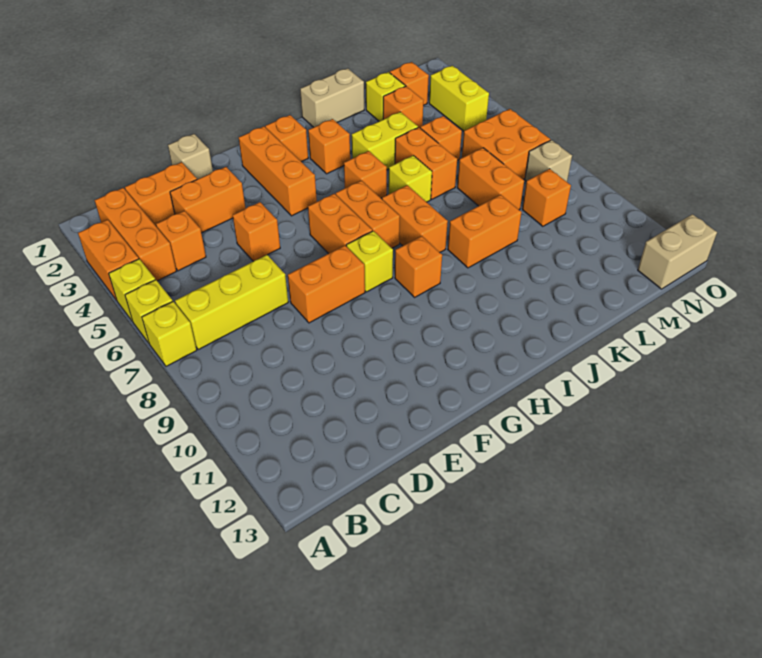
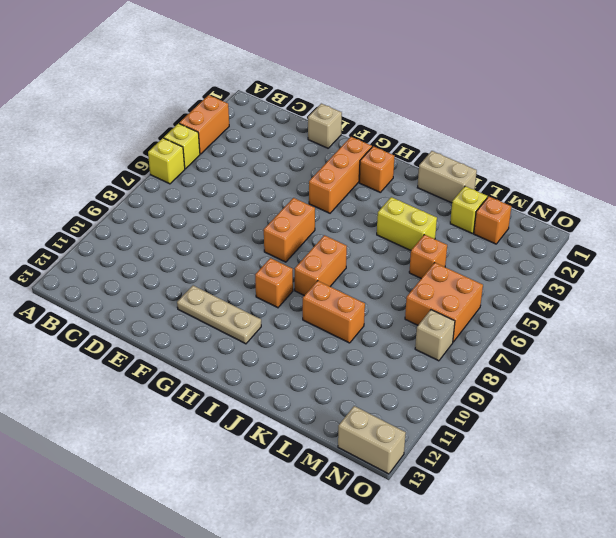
tan plate F11:H11 level 1 -> none
none -> yellow brick A7 level 1
none -> orange brick B2:B4 level 1
none -> yellow brick B7:D7 level 1
none -> orange brick C2:D2 level 1

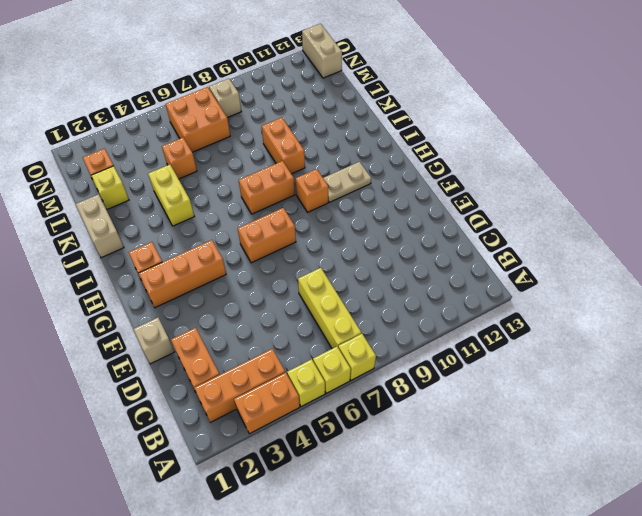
tan plate H10:H11 level 1 -> none
none -> orange brick C4 level 1
none -> orange brick D3:E3 level 1
none -> orange brick E5 level 1
none -> orange brick E8:F8 level 1

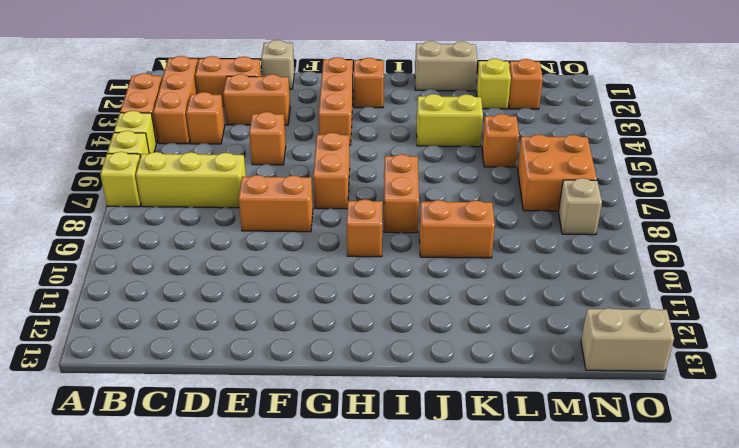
none -> yellow brick G8 level 1
none -> orange brick H6:H7 level 1
none -> orange brick I3 level 1
none -> orange brick I5 level 1

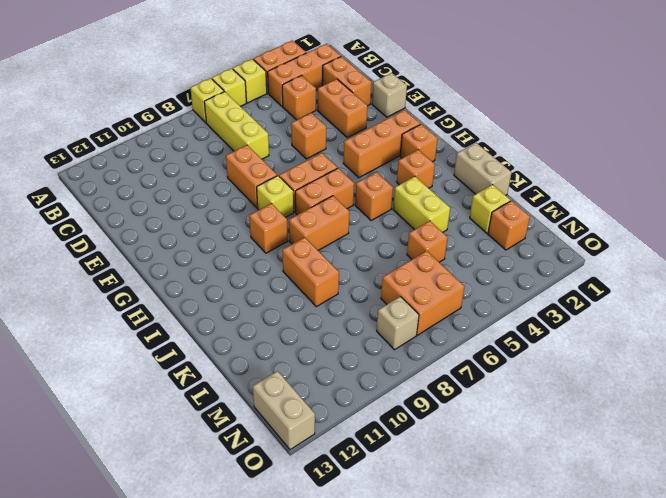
none -> yellow brick J6 level 1
none -> orange brick K5:K6 level 1
none -> orange brick L3 level 1
none -> orange brick L7:L8 level 1

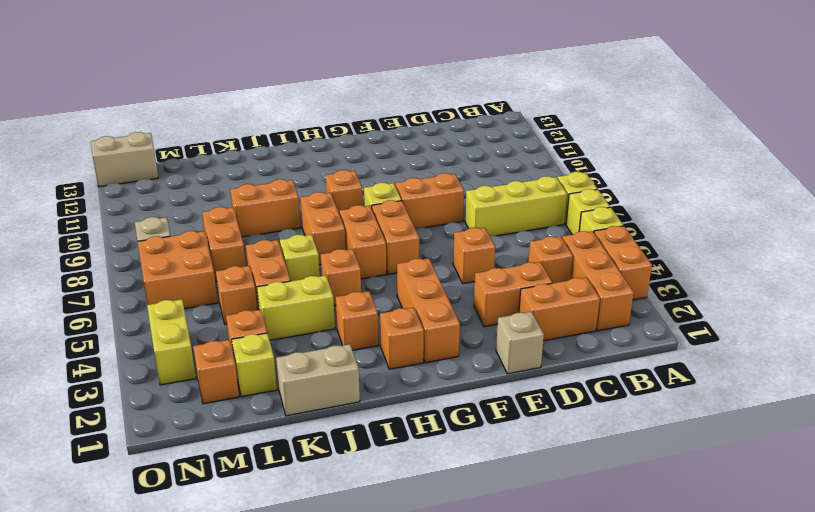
none -> orange brick M9 level 1

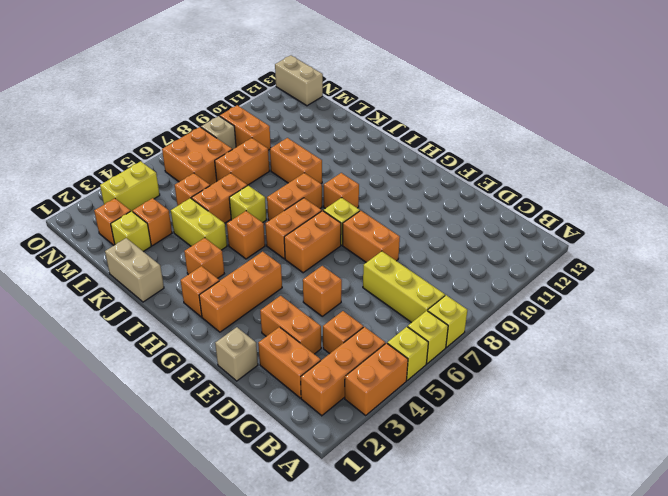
orange brick M9:N9 level 1 -> orange brick M9 level 1

